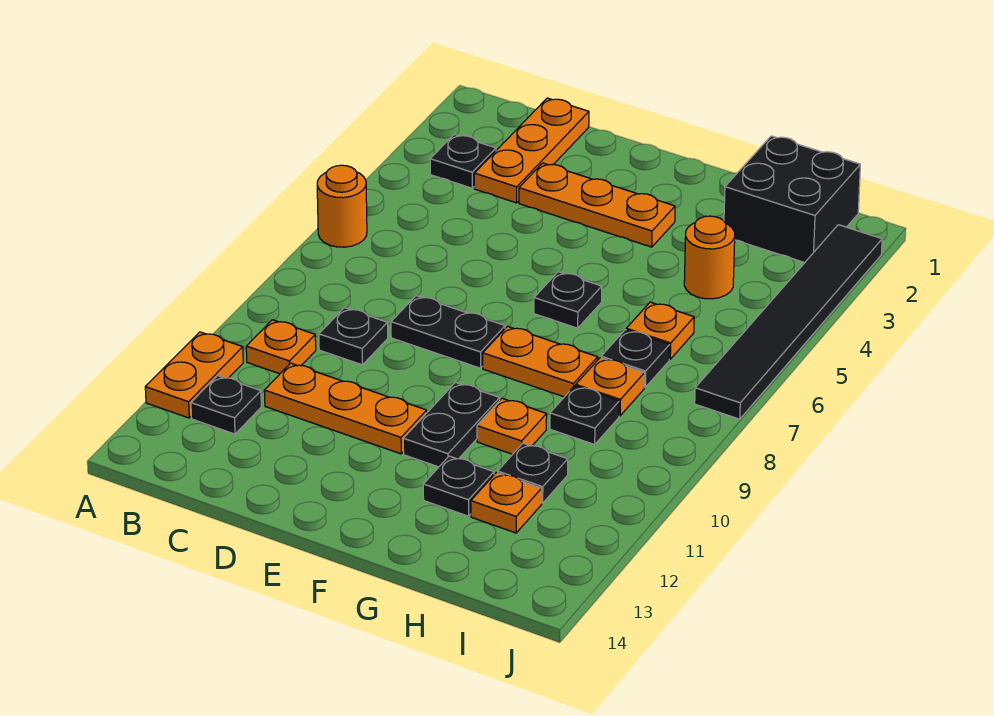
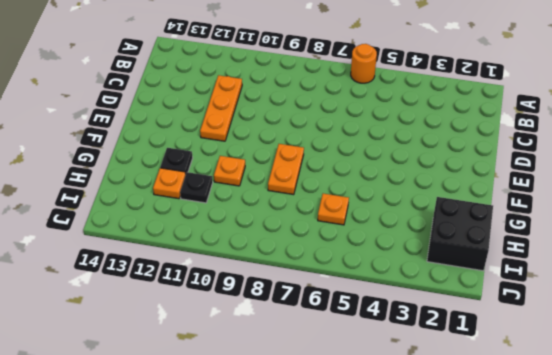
none -> orange plate A11:A12 level 1
none -> black plate B3 level 1
none -> orange plate B10 level 1

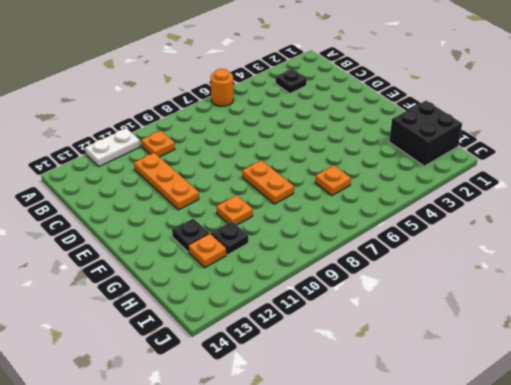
white plate A11:A12 level 1 -> orange plate A11:A12 level 1
none -> black plate B12 level 1
none -> orange plate C1:C3 level 1
none -> black plate C9 level 1

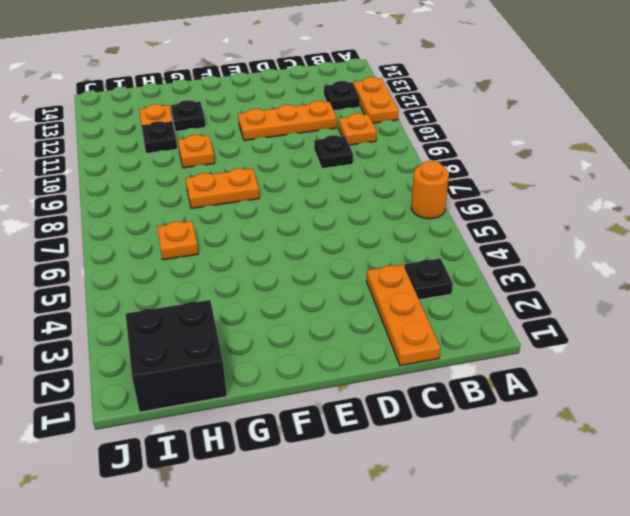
none -> orange plate D3:F3 level 1
none -> black plate D8:E8 level 1
none -> black plate F6 level 1

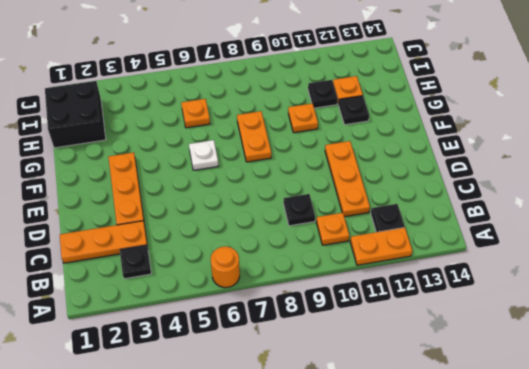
white plate F6 level 1 -> black plate F6 level 1
none -> black plate D8:E8 level 1
none -> black plate F10:F11 level 1
none -> orange round brick H4 level 1

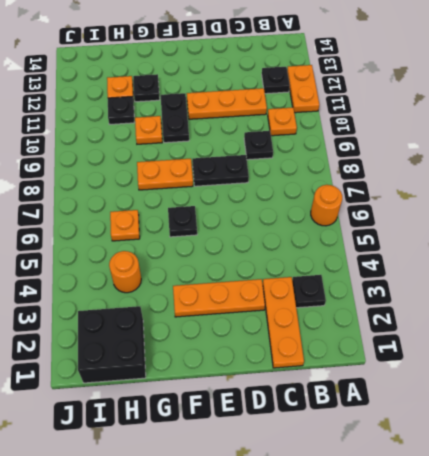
none -> black plate H7 level 1
none -> orange plate H8 level 1
none -> black plate H9 level 1

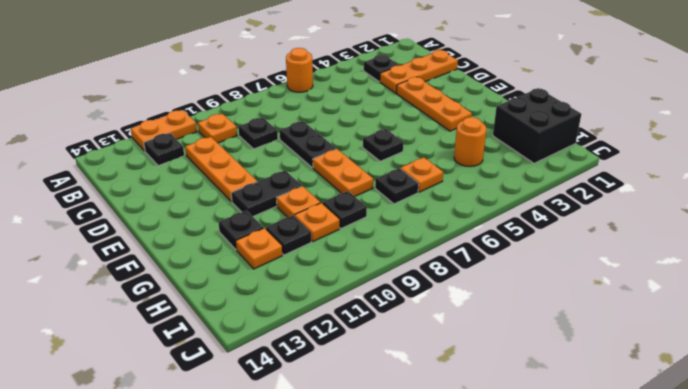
orange plate H10 level 1 -> orange plate H8 level 1
none -> black tile J2:J7 level 1

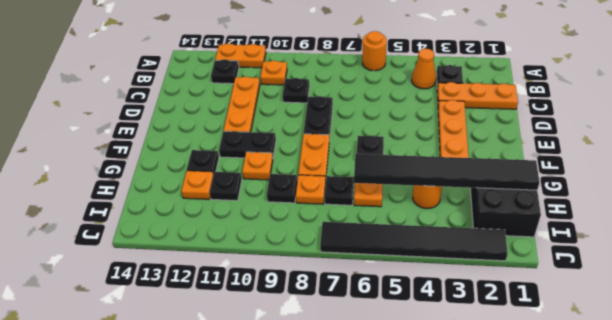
orange cone B4 level 1 -> none
black tile H1:H6 level 2 -> none

